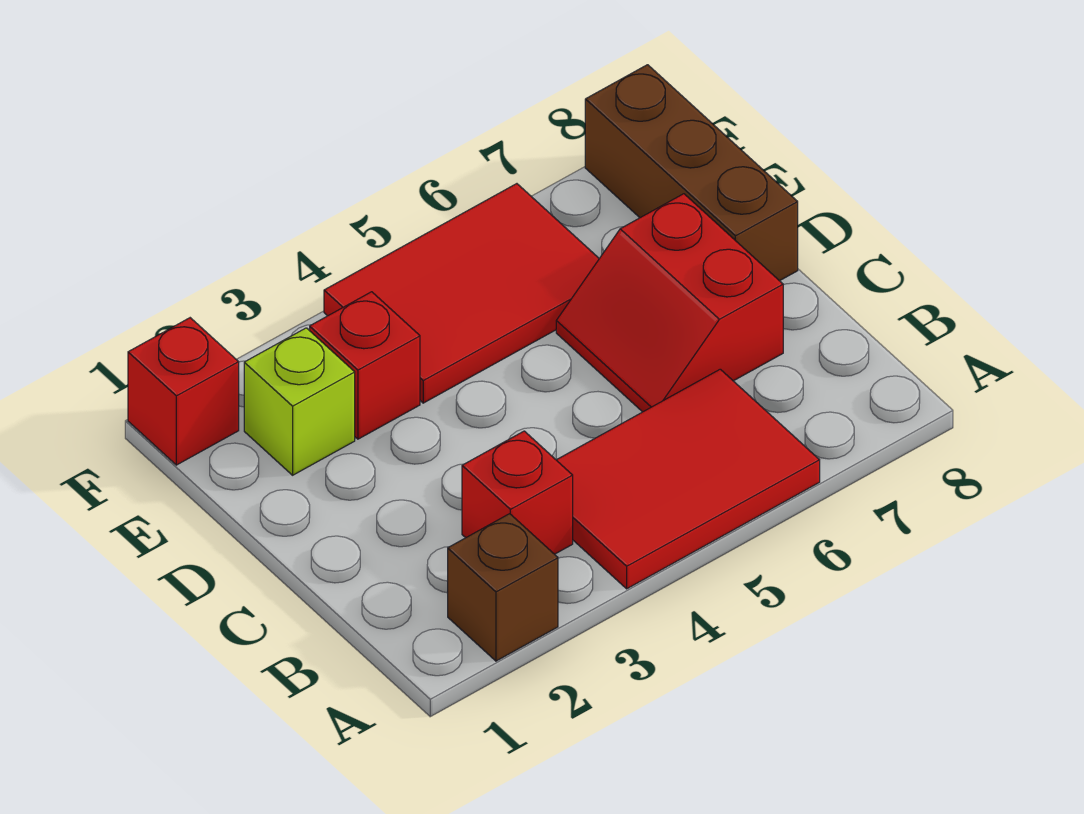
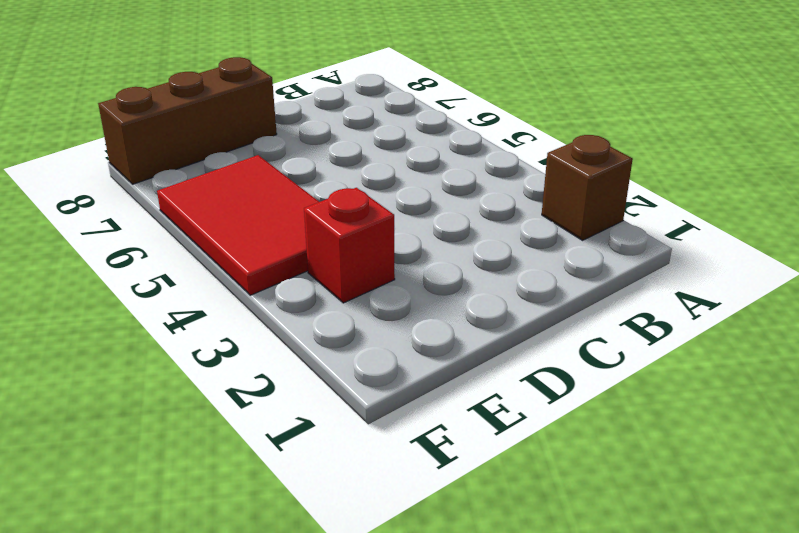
none -> red tile A4:B6 level 1
none -> red brick B3 level 1

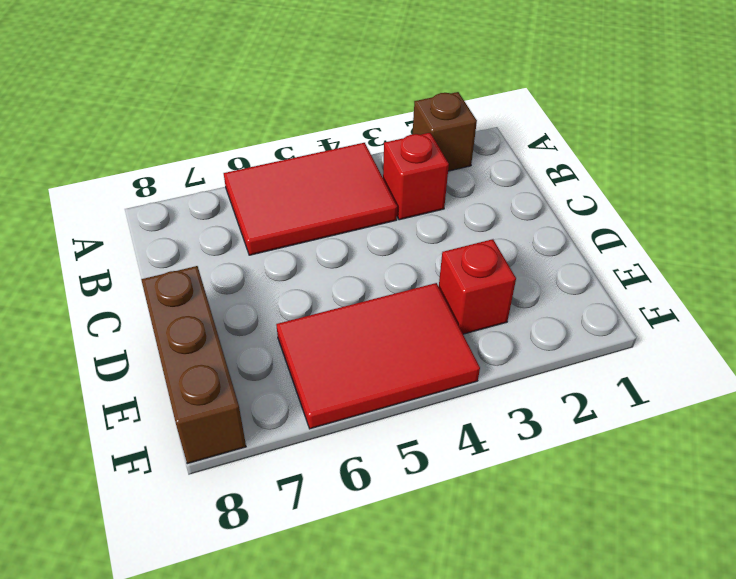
none -> red slope C6:D7 level 1 top 7
none -> lime brick E2 level 1

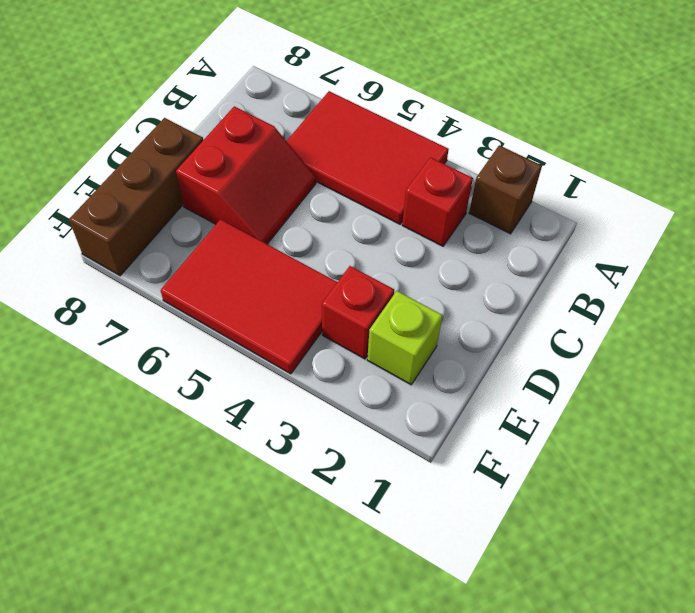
none -> red brick F1 level 1

